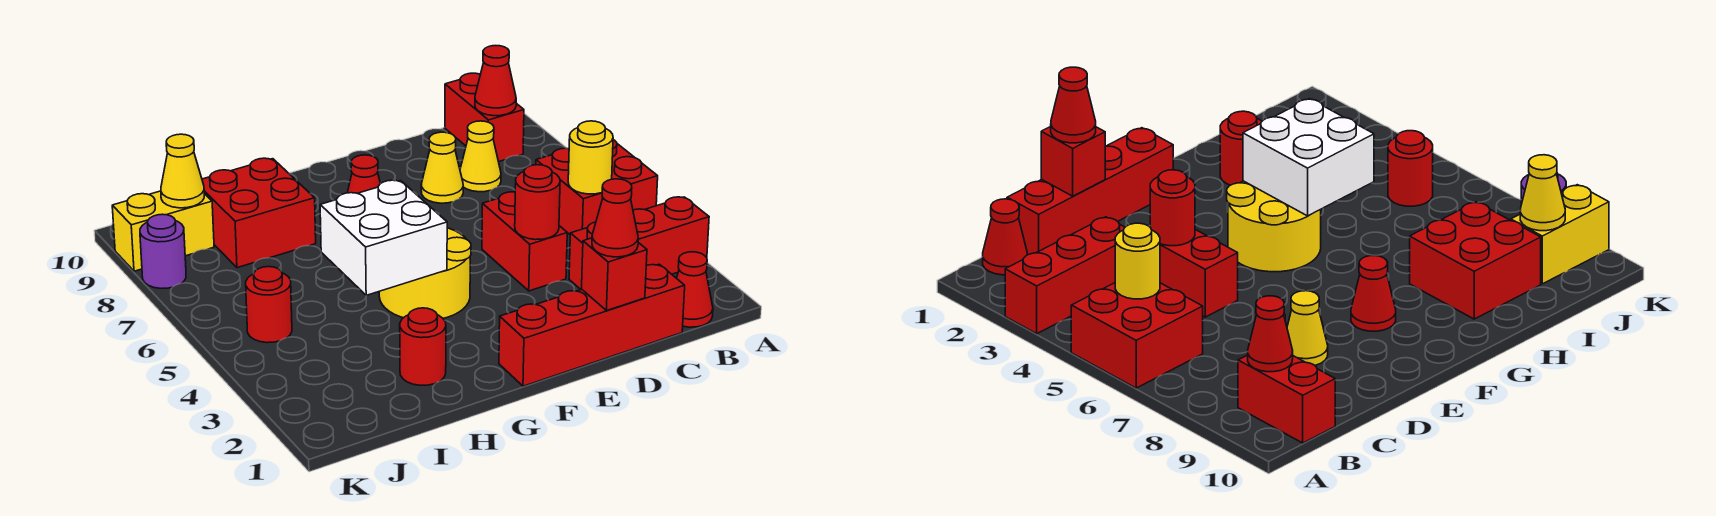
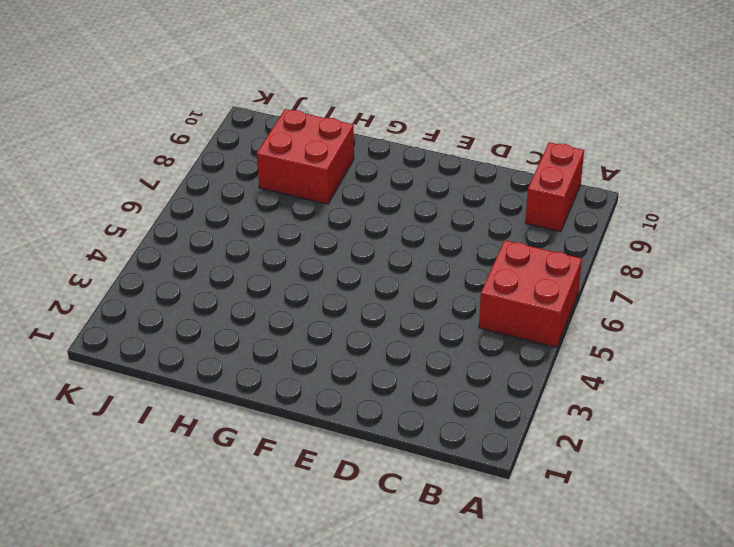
none -> red brick A3:C3 level 1
none -> red cone B1 level 1
none -> red brick C1:F1 level 1

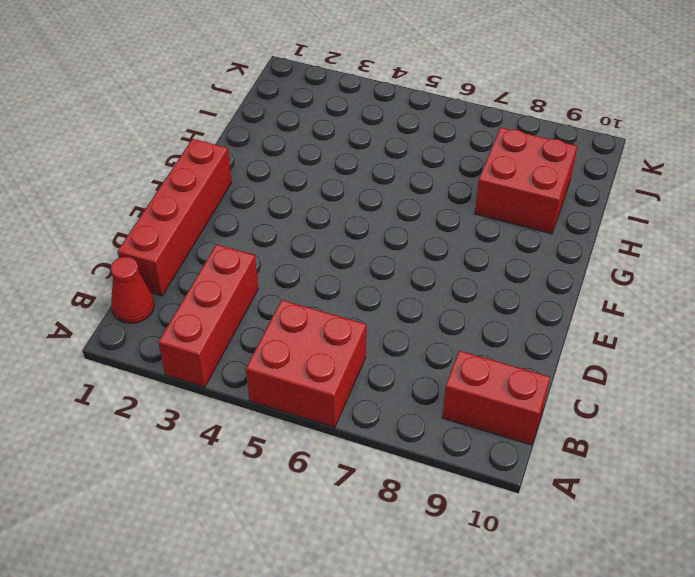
none -> yellow cone C8 level 1
none -> red brick D4:D5 level 1
none -> yellow cone D8 level 1

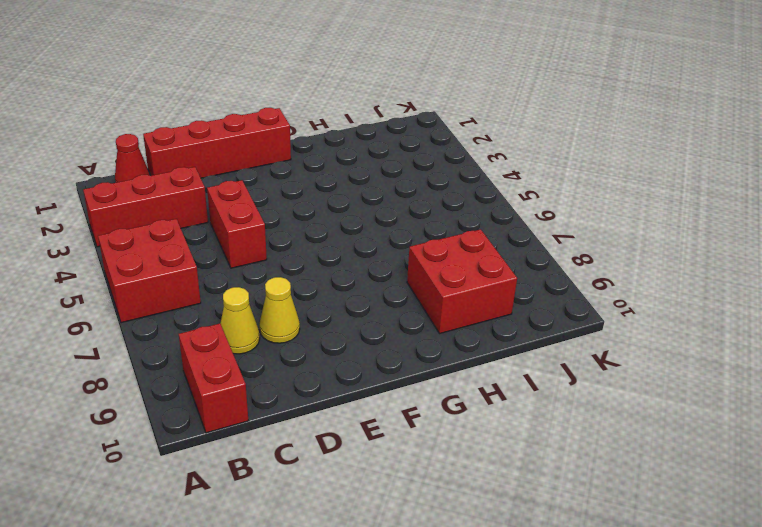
none -> yellow round brick F4:G5 level 1
none -> red cone F8 level 1
none -> red round brick H2 level 1

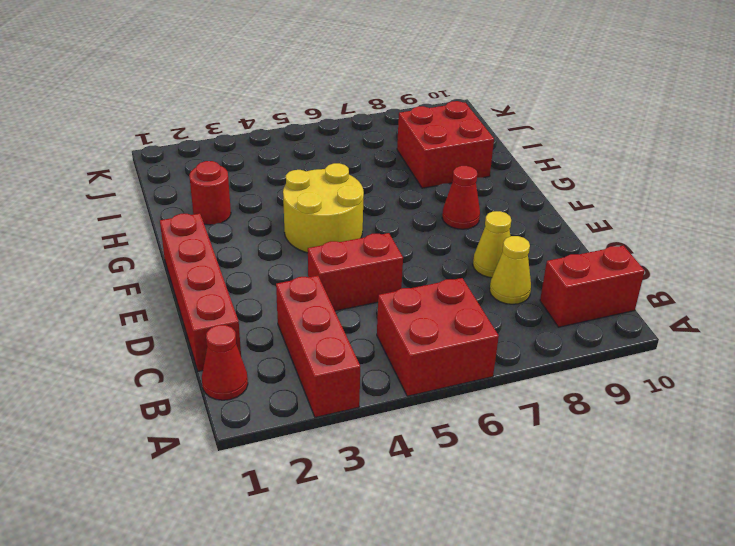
none -> red round brick J5 level 1
none -> yellow brick J9:K9 level 1
none -> purple round brick K8 level 1

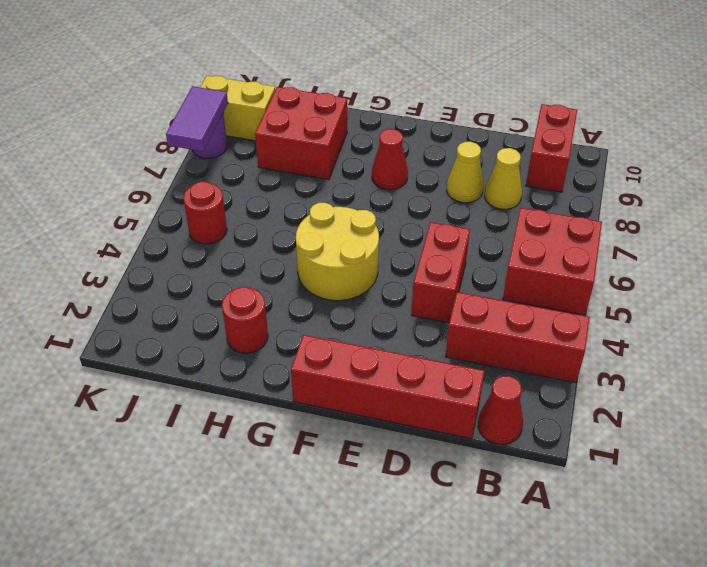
purple tile K7:K8 level 2 -> none
none -> yellow round brick B5 level 2
none -> red cone B9 level 2
none -> red brick D1 level 2

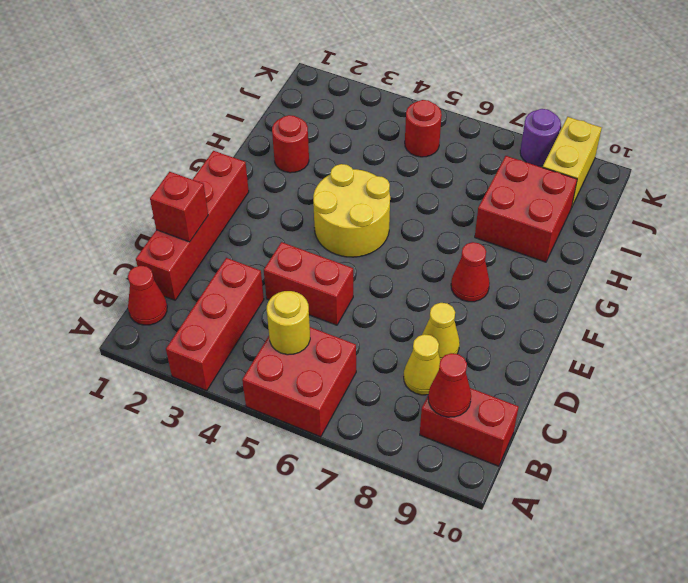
none -> red round brick D4 level 2
none -> white brick G4:H5 level 2
none -> yellow cone J9 level 2

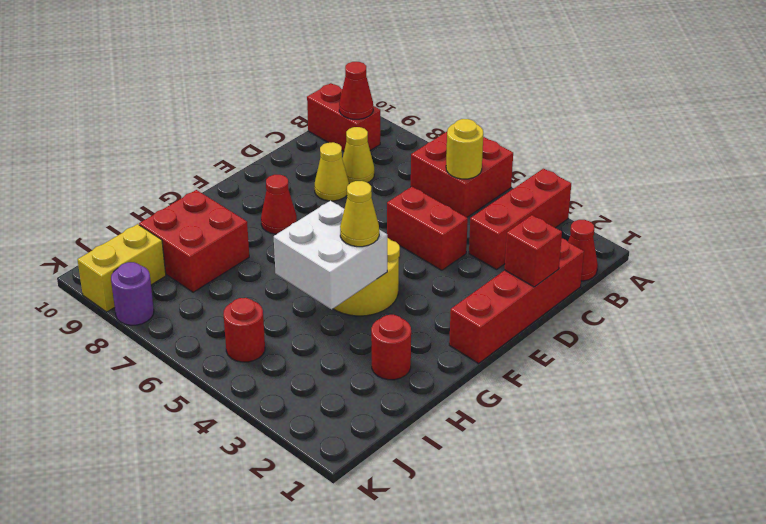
yellow cone G4 level 3 -> yellow cone J9 level 2
none -> red round brick D4 level 2
none -> red cone D1 level 3

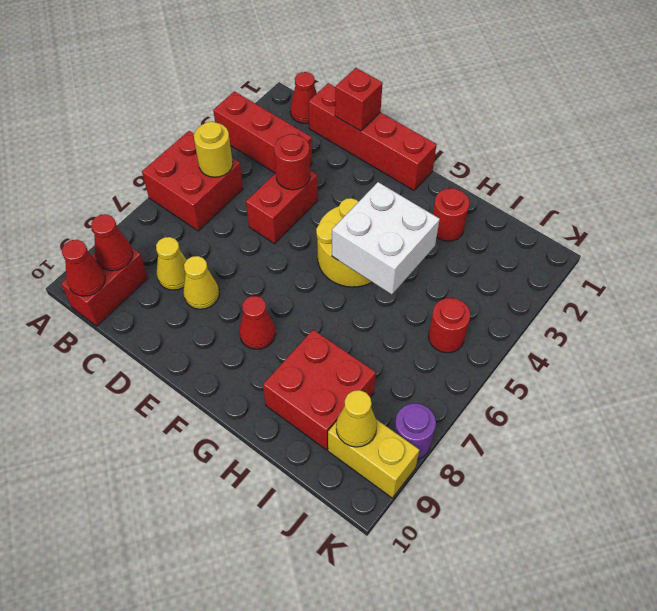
red cone B10 level 2 -> red cone D1 level 3

